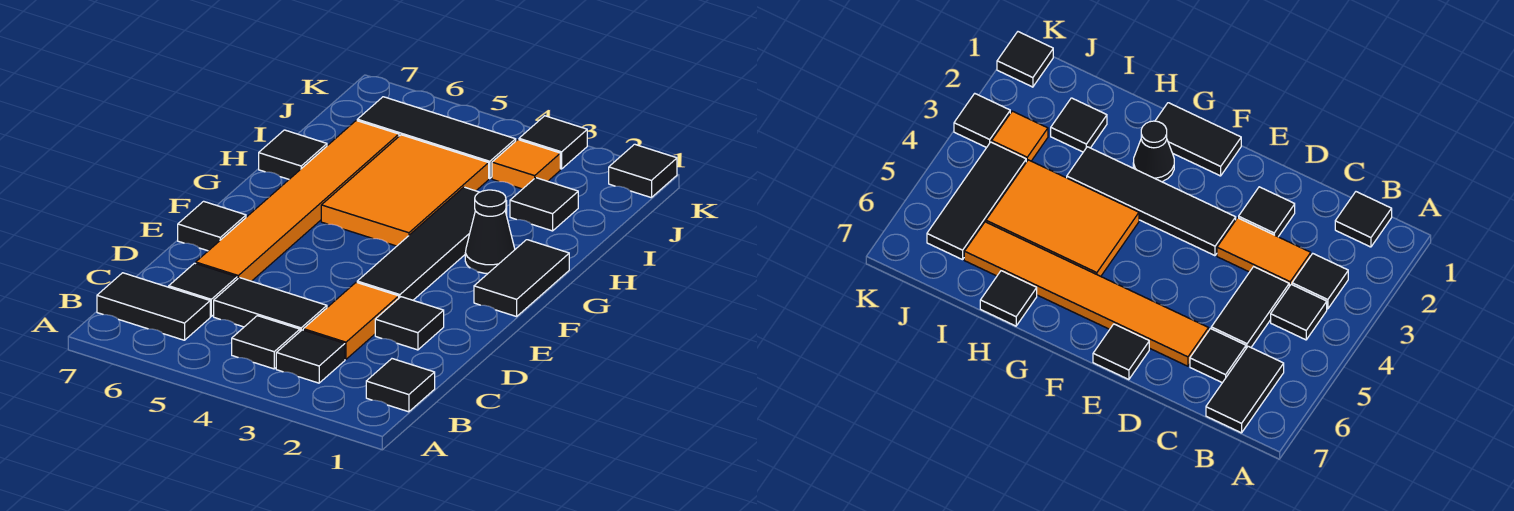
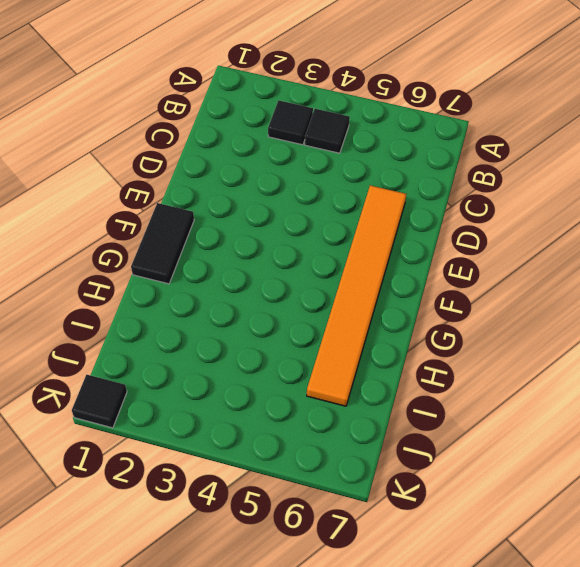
none -> black tile B1 level 1
none -> black tile B6:B7 level 1
none -> orange tile C3:D3 level 1

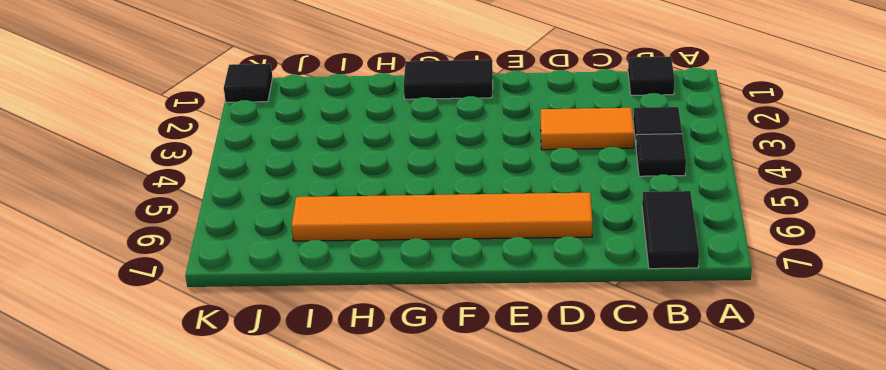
none -> black tile C4:C5 level 1
none -> black tile C6 level 1
none -> black tile D2 level 1

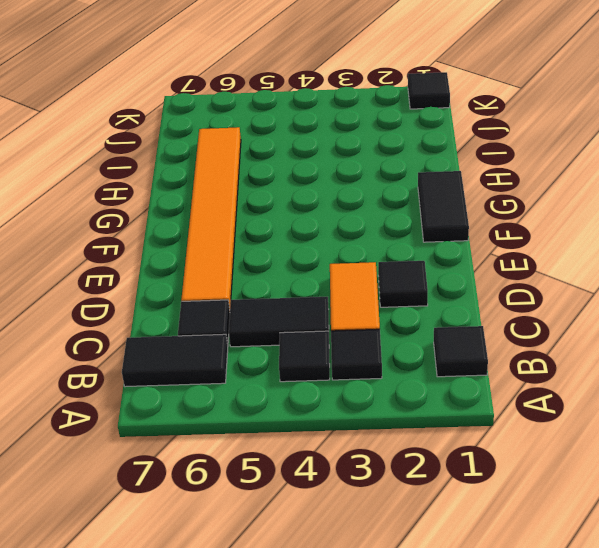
none -> black tile E3:H3 level 1
none -> black tile E7 level 1
none -> black cone G2 level 1

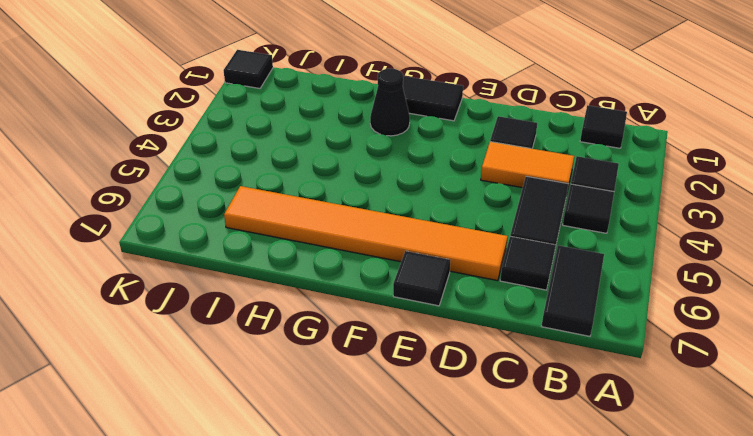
none -> black tile E3:H3 level 1
none -> orange tile G4:I5 level 1
none -> black tile H7 level 1

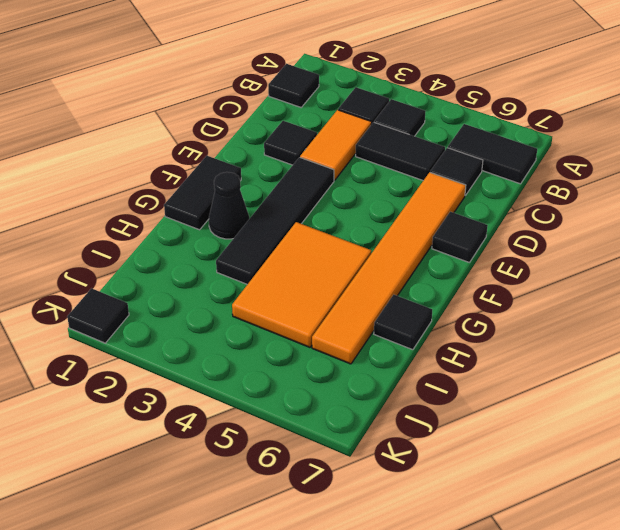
none -> black tile I2 level 1
none -> orange tile J3 level 1
none -> black tile J4:J6 level 1

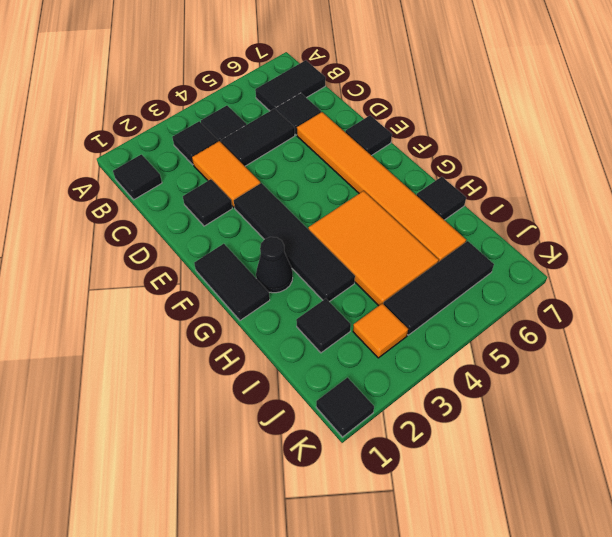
none -> black tile K3 level 1

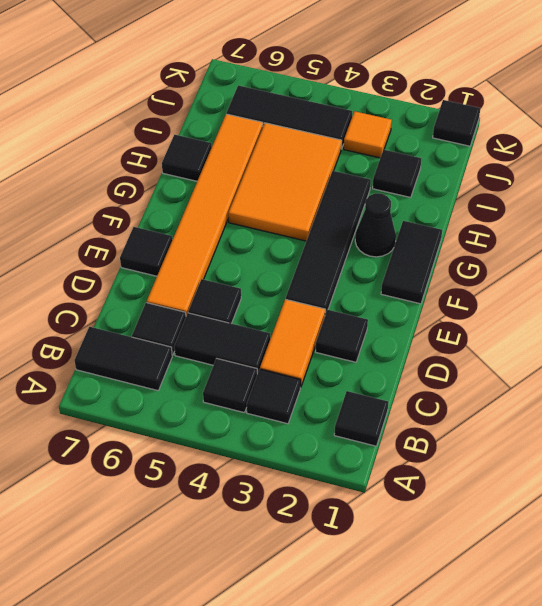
black tile D5 level 1 -> black tile K3 level 1

